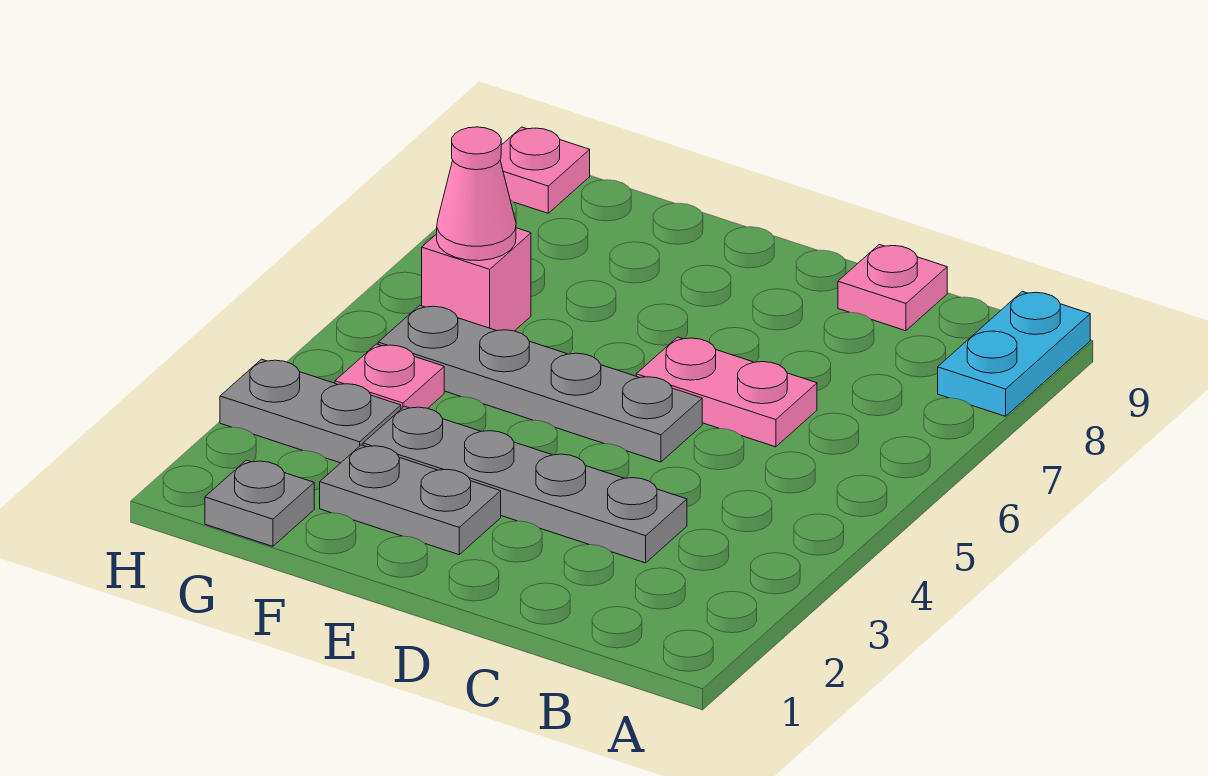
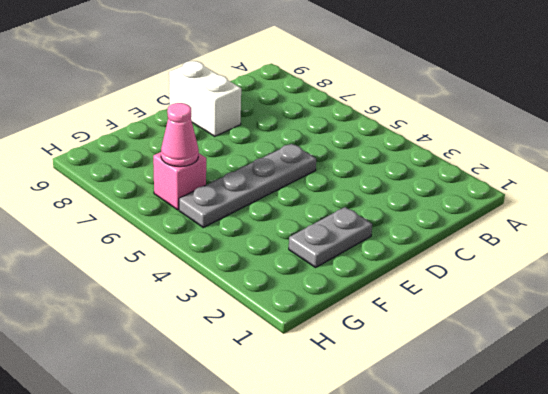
white brick D8:D9 level 1 -> none
none -> cyan plate A8:A9 level 1
none -> grey plate C3:F3 level 1
none -> pink plate C6:D6 level 1

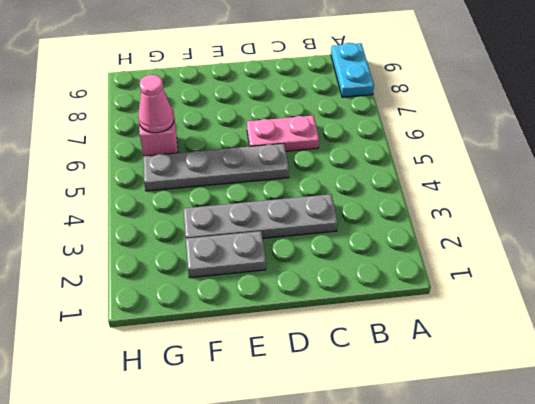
none -> pink plate C9 level 1
none -> grey plate G1 level 1
none -> grey plate G3:H3 level 1

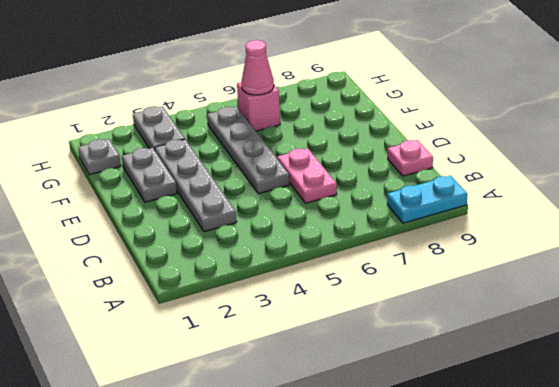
none -> pink plate G4 level 1
none -> pink plate H9 level 1

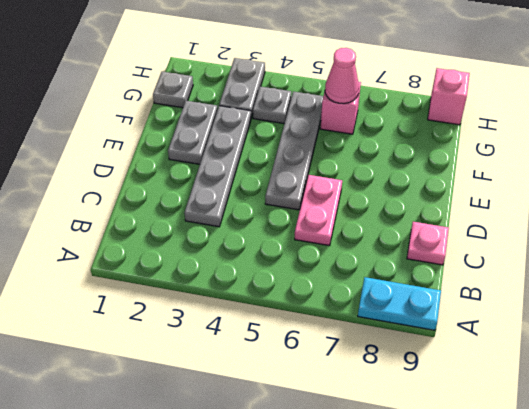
grey plate G4 level 1 -> pink plate G4 level 1
pink brick H9 level 1 -> pink plate H9 level 1

